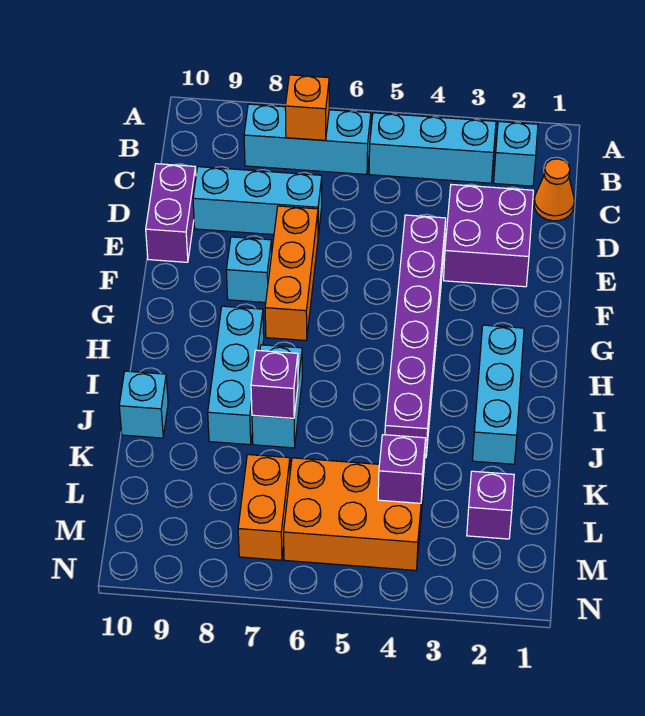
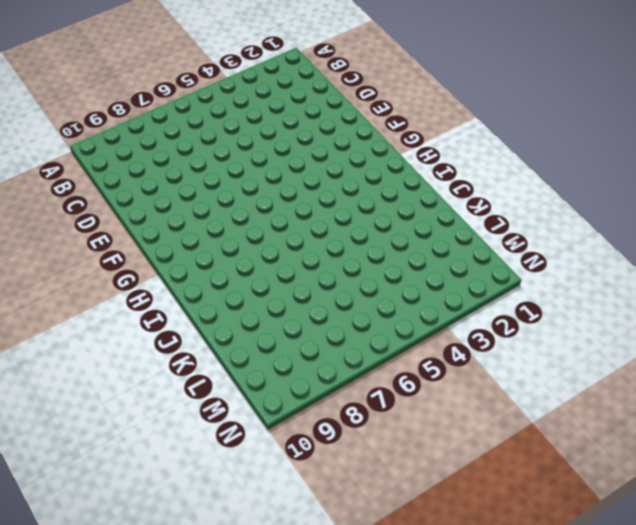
none -> cyan brick B2 level 1
none -> cyan brick B3:B5 level 1
none -> cyan brick B6:B8 level 1

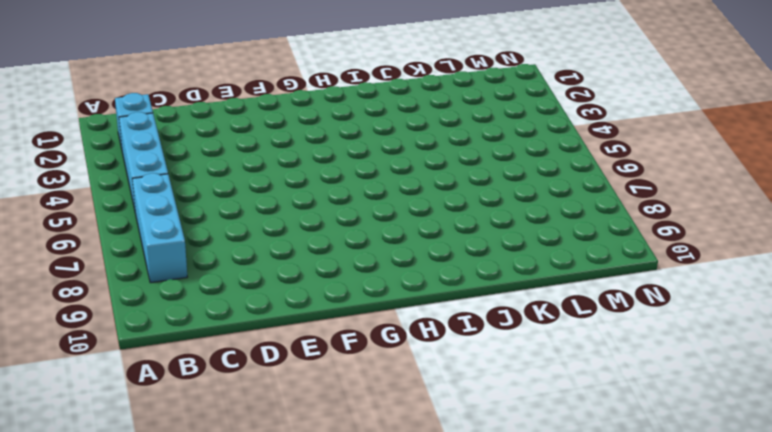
none -> orange cone C1 level 1
none -> purple brick D2:E3 level 1
none -> cyan brick D7:D9 level 1

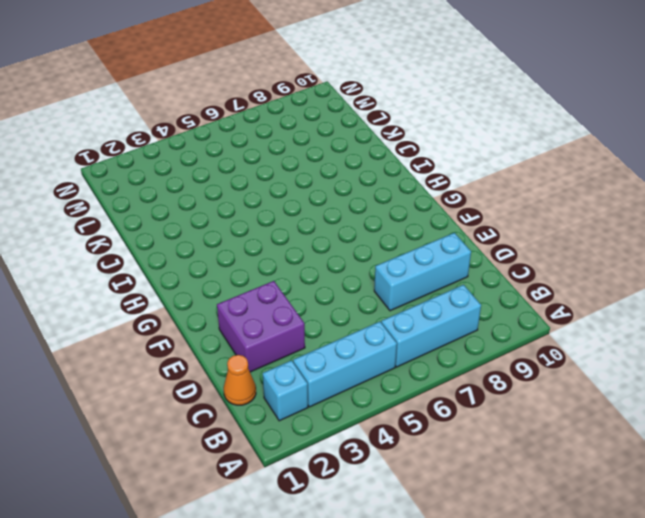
none -> purple brick D10:E10 level 1
none -> purple brick E4:J4 level 1
none -> orange brick E7:G7 level 1

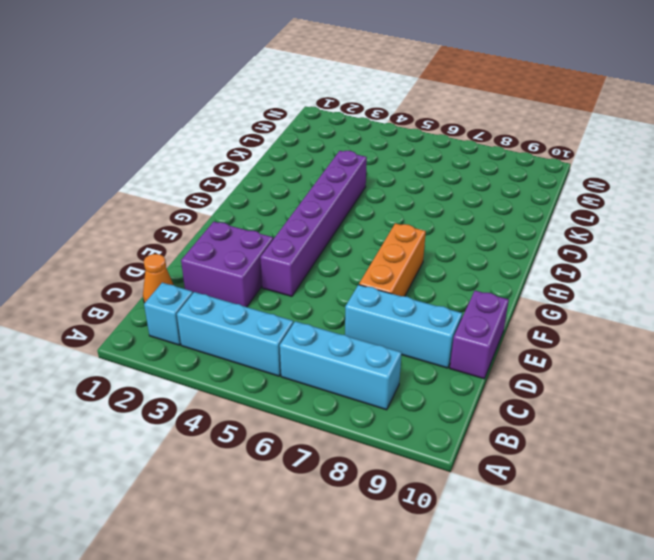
none -> cyan brick F8 level 1
none -> cyan brick H2:J2 level 1
none -> cyan brick H8:J8 level 1

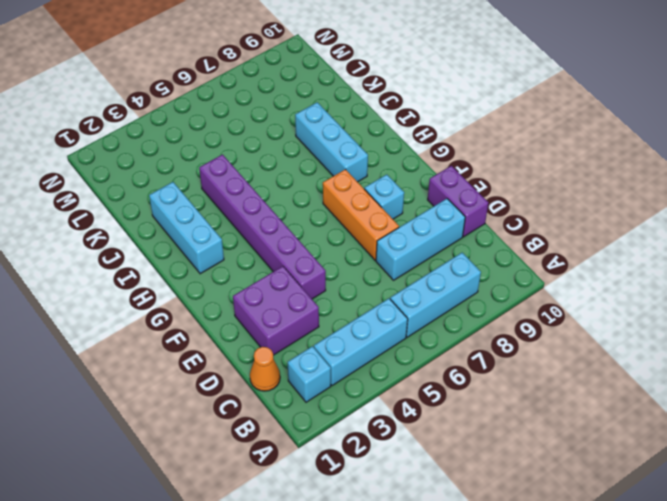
none -> cyan brick I7:J7 level 1
none -> cyan brick J10 level 1
none -> purple brick L2 level 1

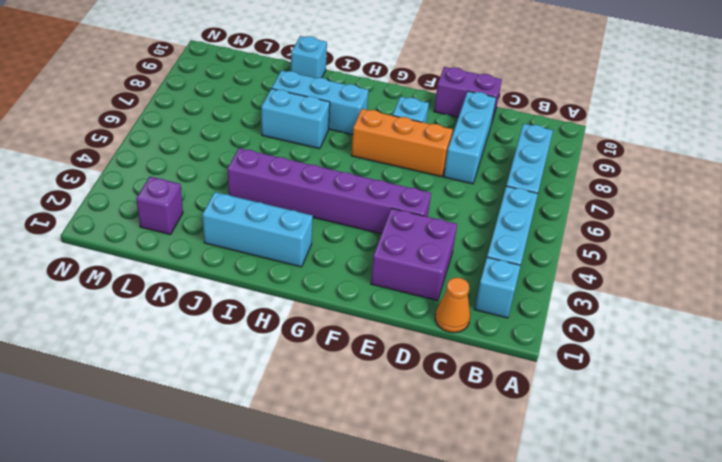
none -> orange brick L4:M6 level 1
none -> orange brick L7:M7 level 1
none -> orange brick B7 level 2

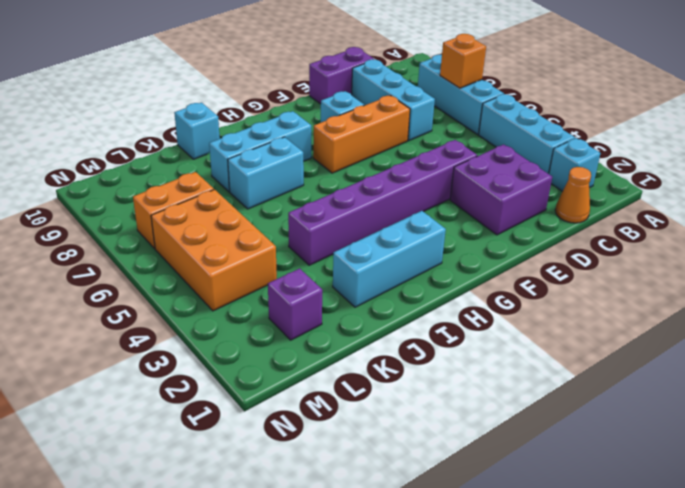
none -> purple brick J7 level 2
none -> purple brick L4 level 2

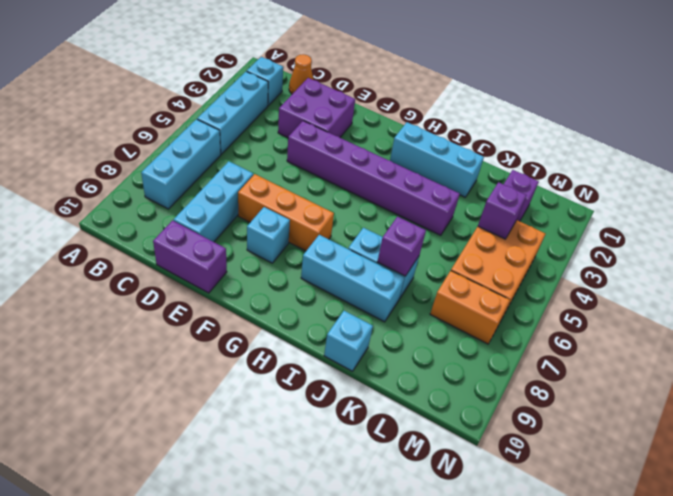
none -> orange brick B7 level 2

